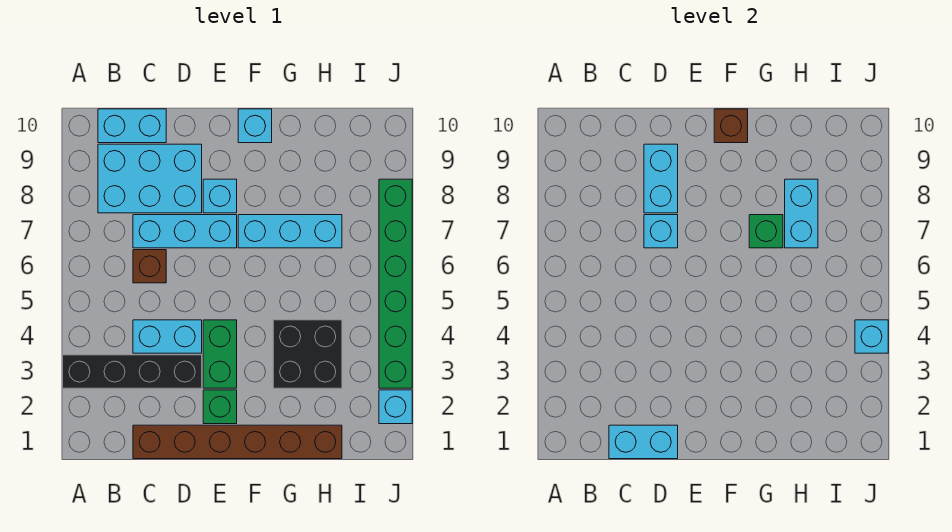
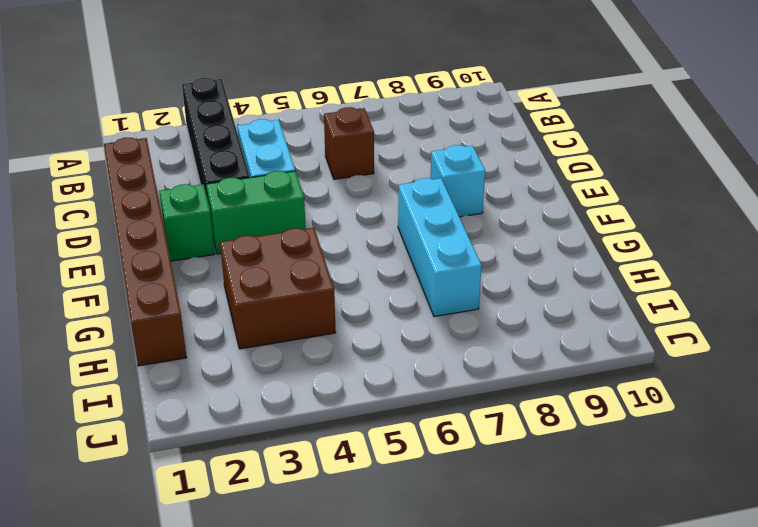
brown brick G3:H4 level 1 -> black brick G3:H4 level 1
none -> cyan brick B8:D9 level 1
none -> cyan brick B10:C10 level 1
none -> cyan brick C7:E7 level 1

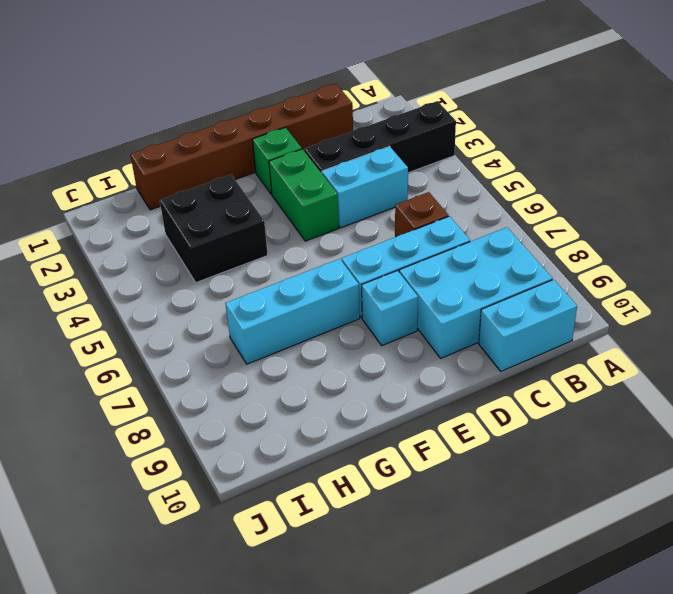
none -> cyan brick F10 level 1
none -> cyan brick J2 level 1
none -> green brick J3:J8 level 1

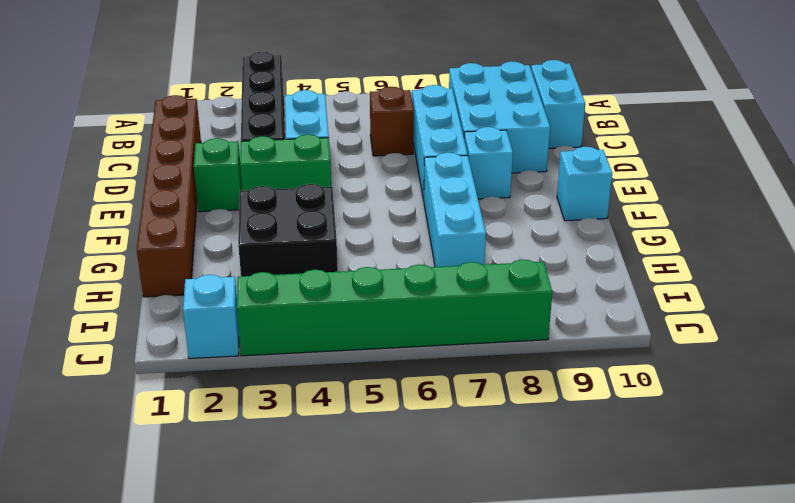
none -> cyan brick C1:D1 level 2
none -> cyan brick D7 level 2
none -> cyan brick D8:D9 level 2

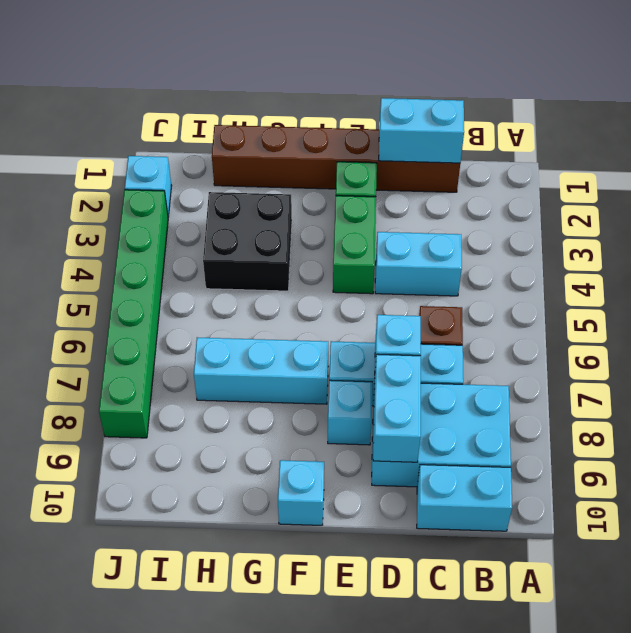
none -> black brick A3:D3 level 1
none -> brown brick F10 level 2
none -> green brick G7 level 2

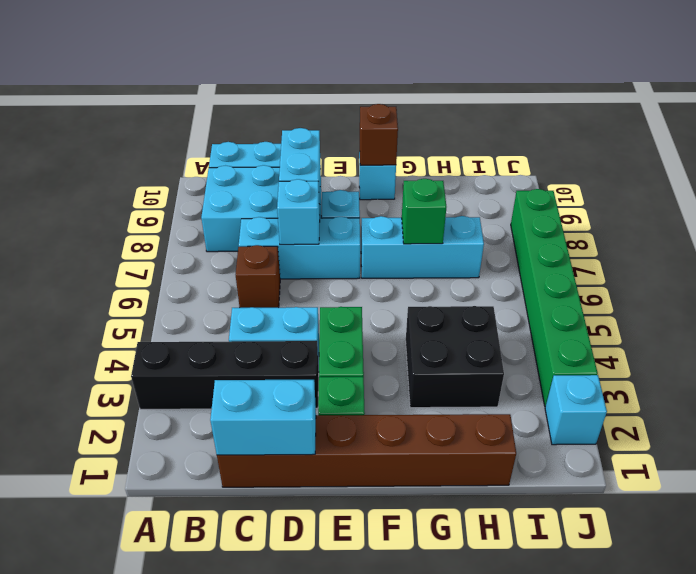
none -> cyan brick H7:H8 level 2
none -> cyan brick J4 level 2

